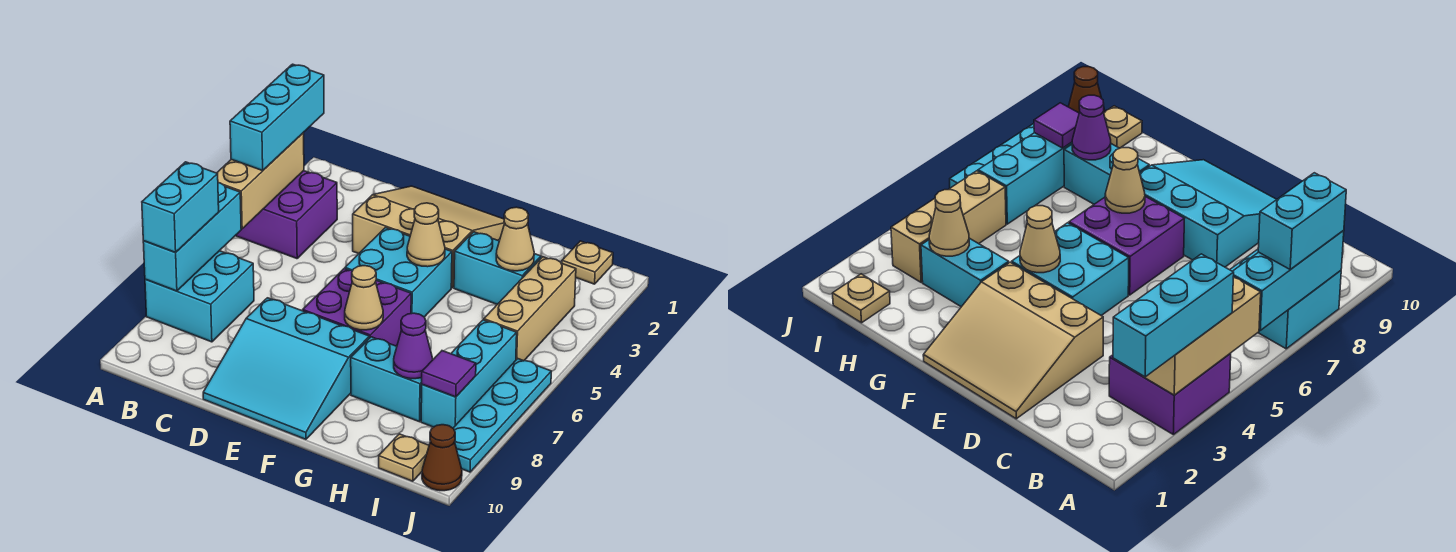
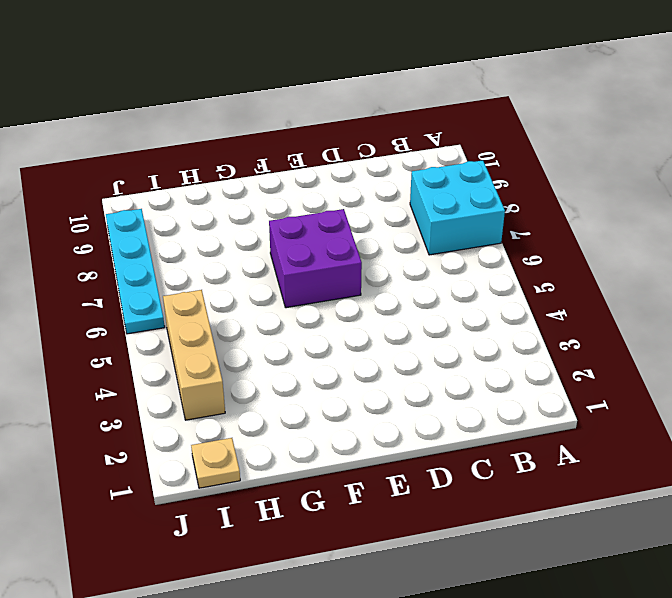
none -> purple brick A3:B4 level 1
none -> tan slope D1:F3 level 1 top 3
none -> cyan slope D8:F10 level 1 top 8

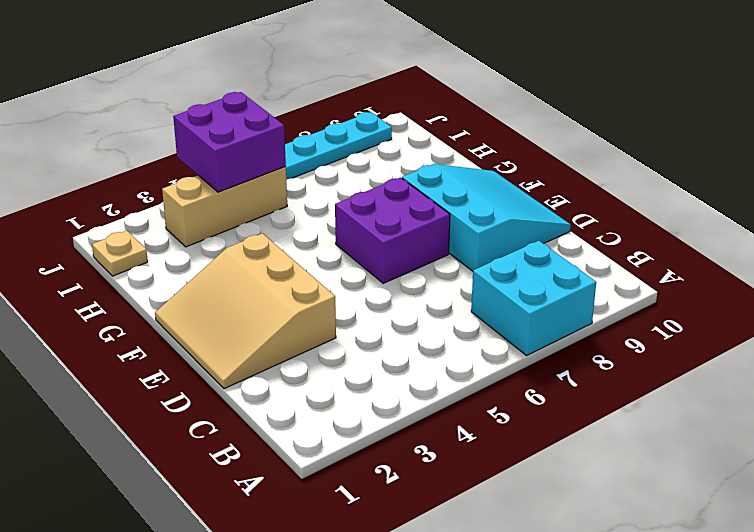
purple brick I4:J5 level 2 -> purple brick A3:B4 level 1
none -> cyan brick E4:F5 level 1
none -> cyan brick G3:H3 level 1
none -> cyan brick G8:H8 level 1

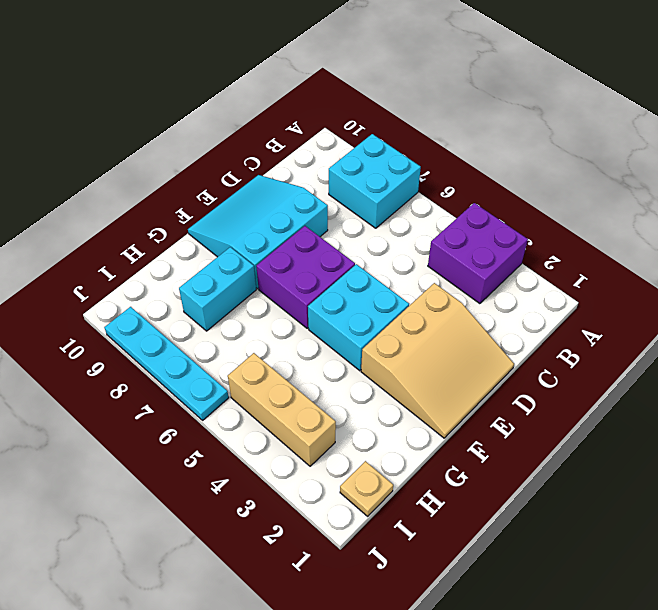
none -> cyan brick G3:H3 level 1
none -> cyan brick I6:I8 level 1
none -> tan plate I10 level 1

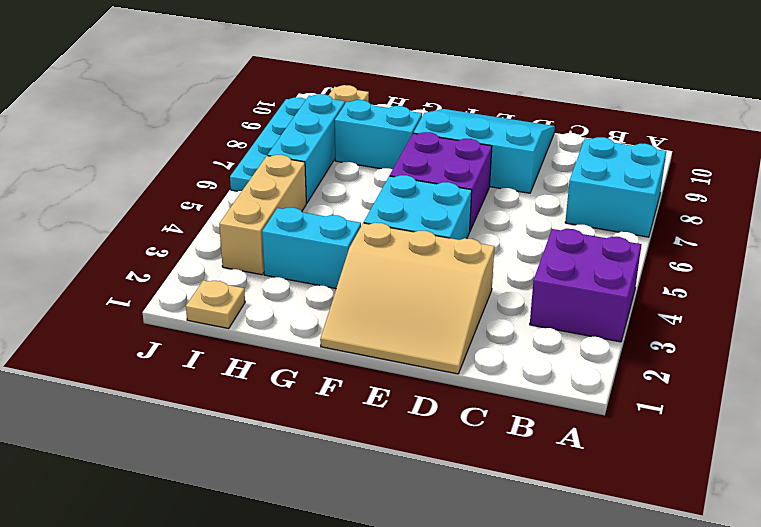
none -> brown cone J10 level 1
none -> tan brick A3:A5 level 2
none -> cyan brick A6:A8 level 2

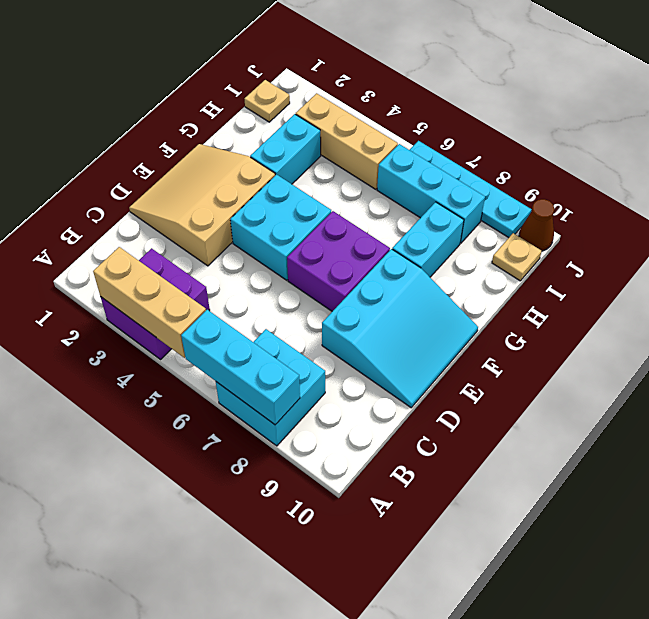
none -> tan cone F4 level 2
none -> tan cone F7 level 2
none -> tan cone H3 level 2

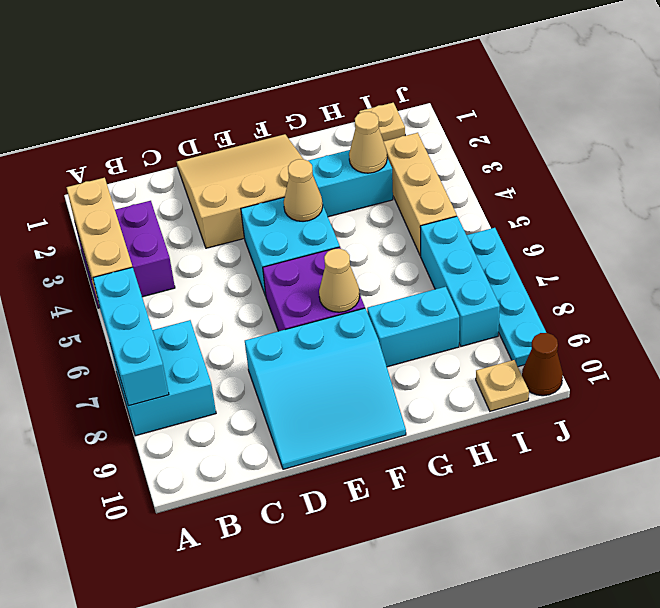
none -> purple cone H8 level 2
none -> purple tile I8 level 2
none -> cyan brick A2:A4 level 3

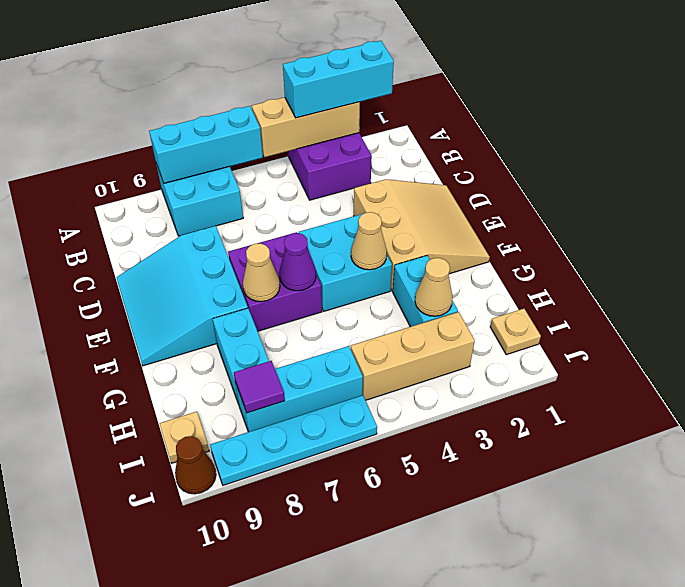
purple cone F6 level 2 -> purple cone H8 level 2
none -> cyan brick A7:A8 level 3

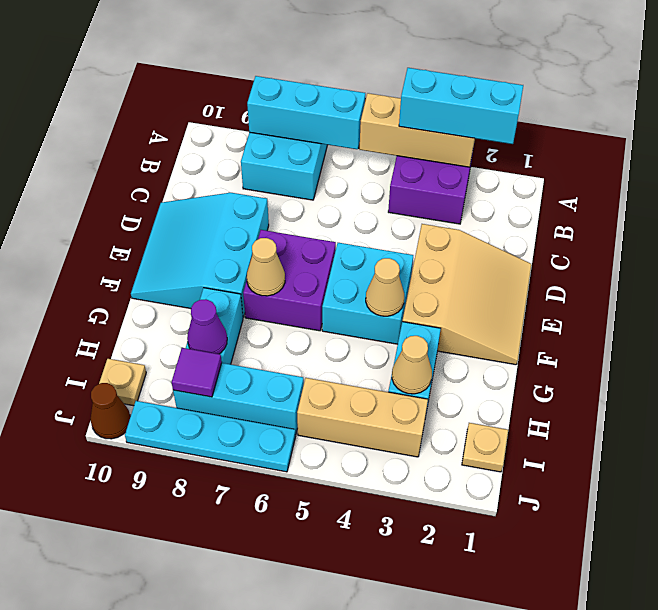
none -> cyan brick A7:A8 level 3

